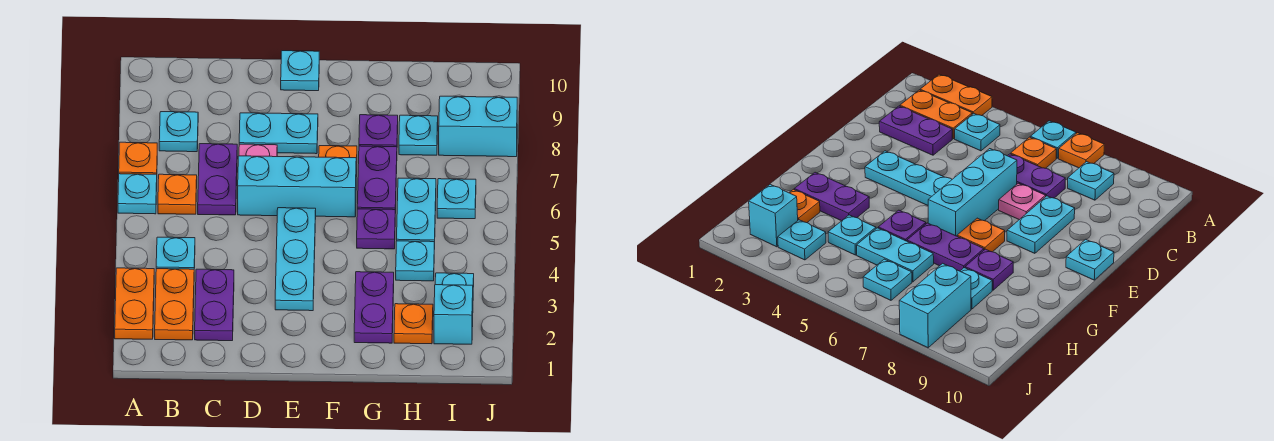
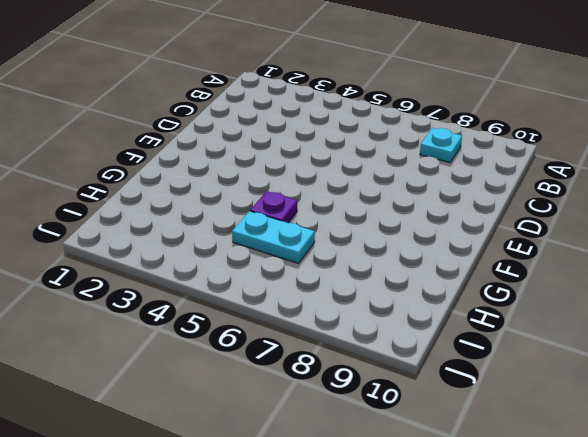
none -> orange plate A2:A3 level 1
none -> cyan plate A6 level 1
none -> orange plate A7 level 1

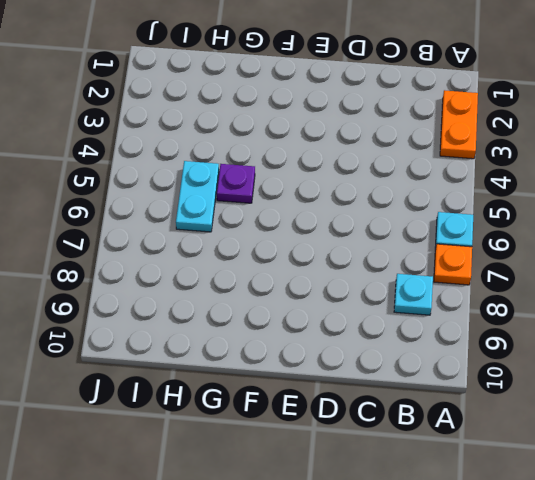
none -> orange plate B2:B3 level 1
none -> cyan plate B4 level 1
none -> orange plate B6 level 1

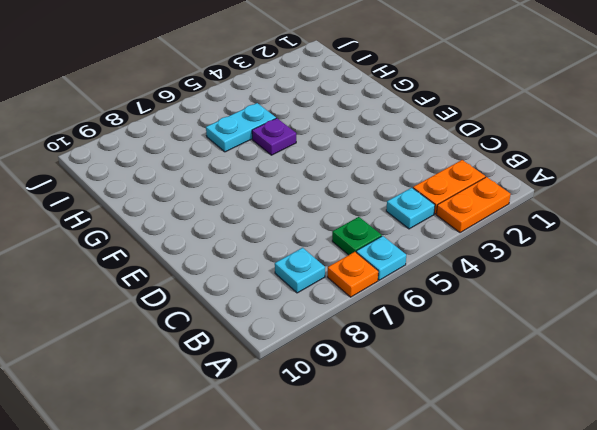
green plate B6 level 1 -> orange plate B6 level 1
none -> purple plate C2:C3 level 1
none -> purple plate C6:C7 level 1
none -> cyan brick D6:F6 level 1

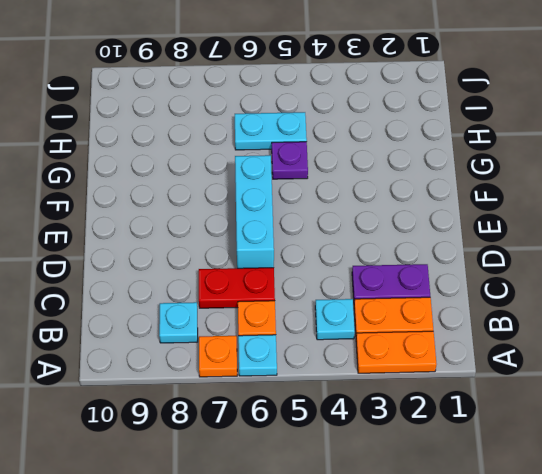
red plate C6:C7 level 1 -> purple plate C6:C7 level 1
none -> pink plate D7 level 1
none -> cyan plate D8:E8 level 1
none -> cyan plate E3:E5 level 1

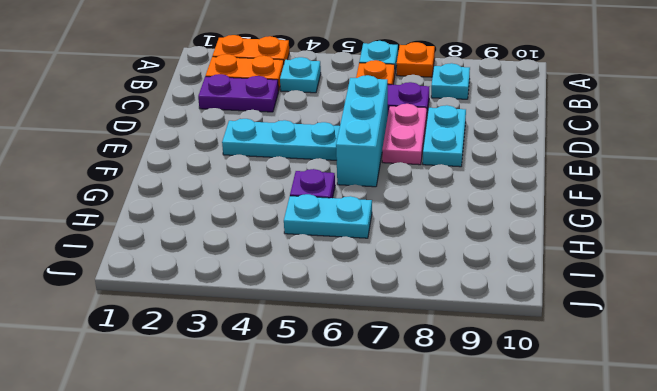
pink plate D7:E7 level 1 -> pink plate D7 level 1
none -> cyan plate E10 level 1
none -> orange plate F7 level 1
none -> purple plate G2:G3 level 1

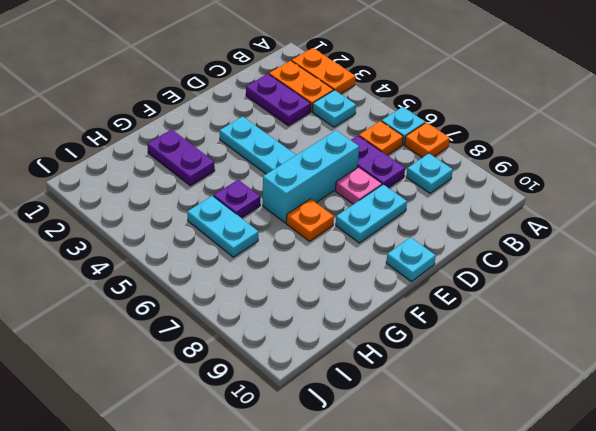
none -> purple plate G6:G7 level 1
none -> purple plate G8 level 1
none -> orange plate H2 level 1

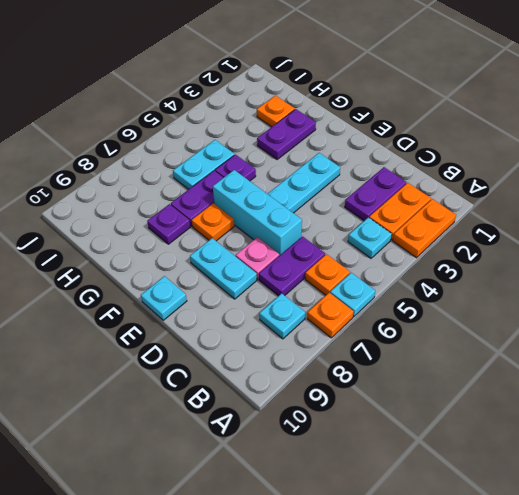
none -> cyan plate H4 level 1
none -> cyan plate H8 level 1
none -> cyan brick I2 level 1

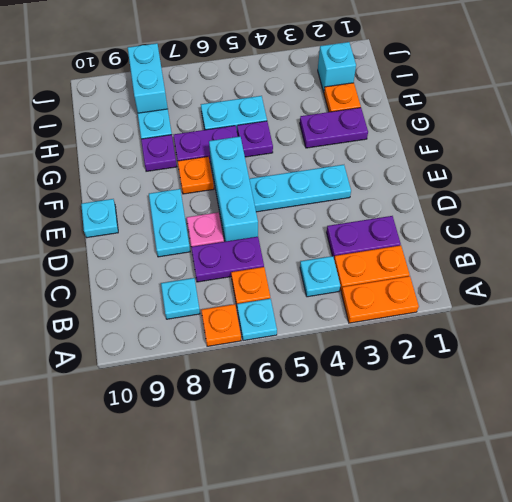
none -> cyan plate H4 level 1
none -> cyan plate I3 level 1
none -> cyan plate I6 level 1

